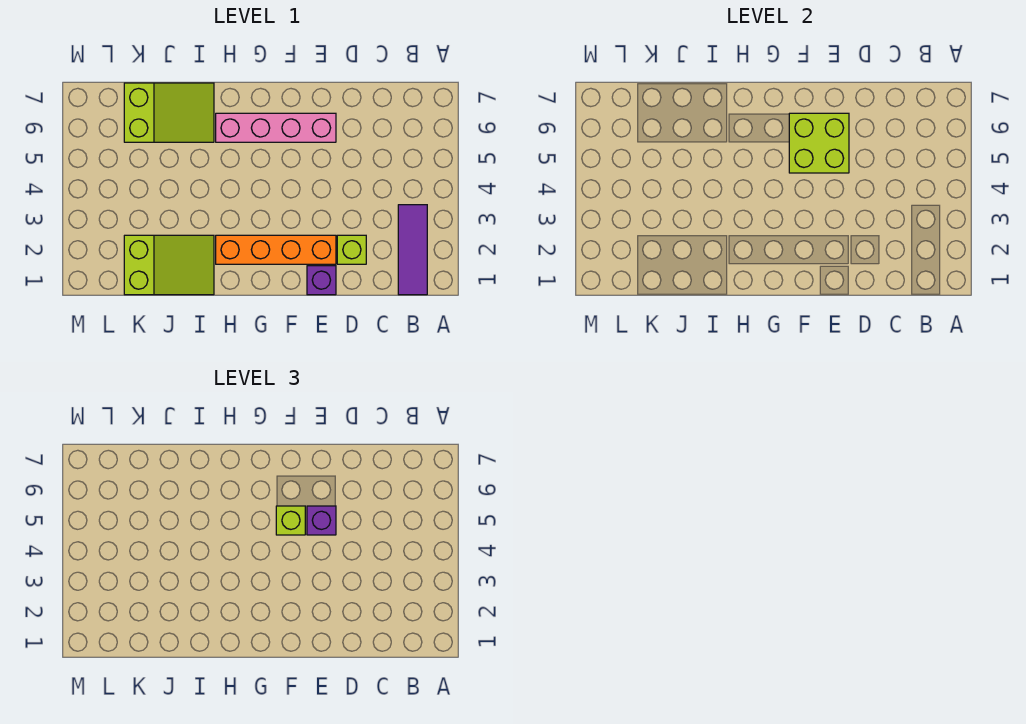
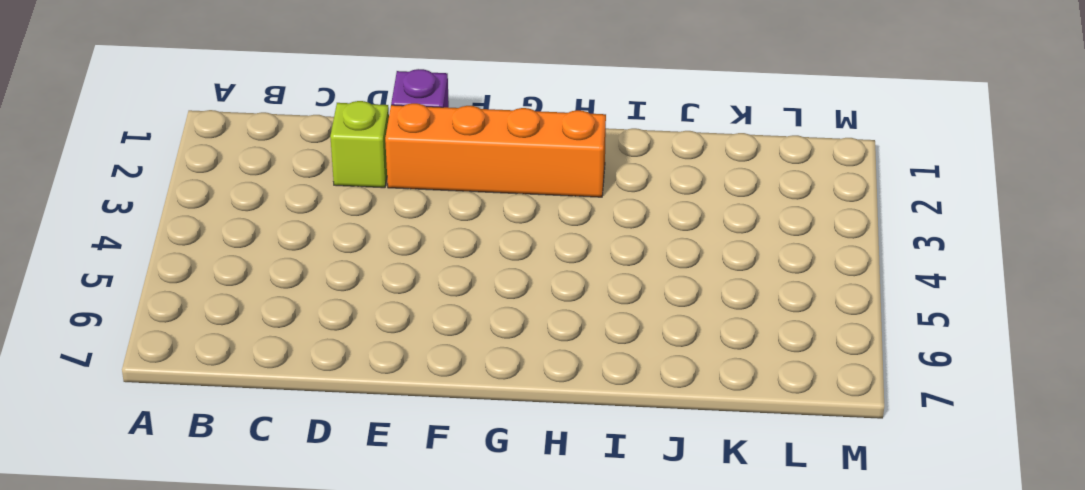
none -> purple tile B1:B3 level 1
none -> pink brick E6:H6 level 1

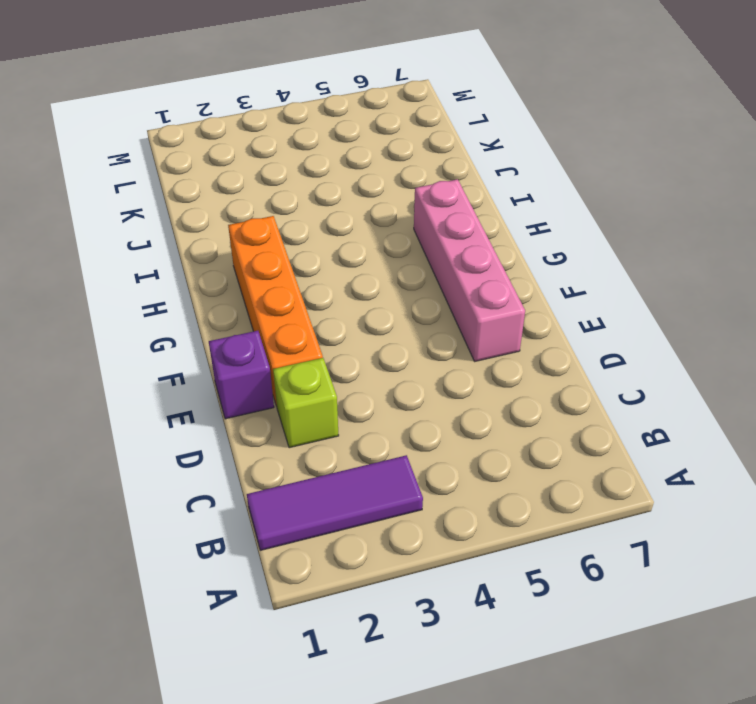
none -> lime slope I1:K2 level 1 top K
none -> lime slope I6:K7 level 1 top K

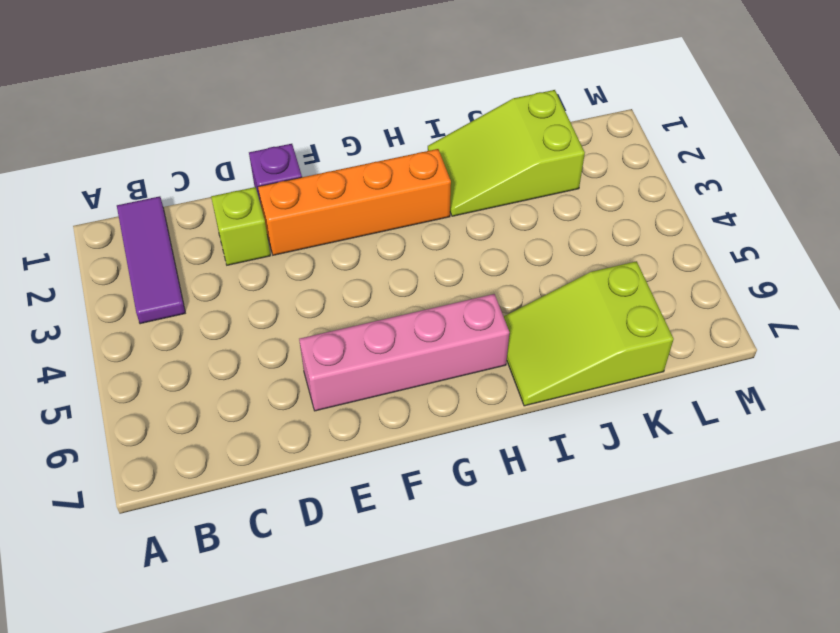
none -> lime brick E5:F6 level 2
none -> purple brick E5 level 3

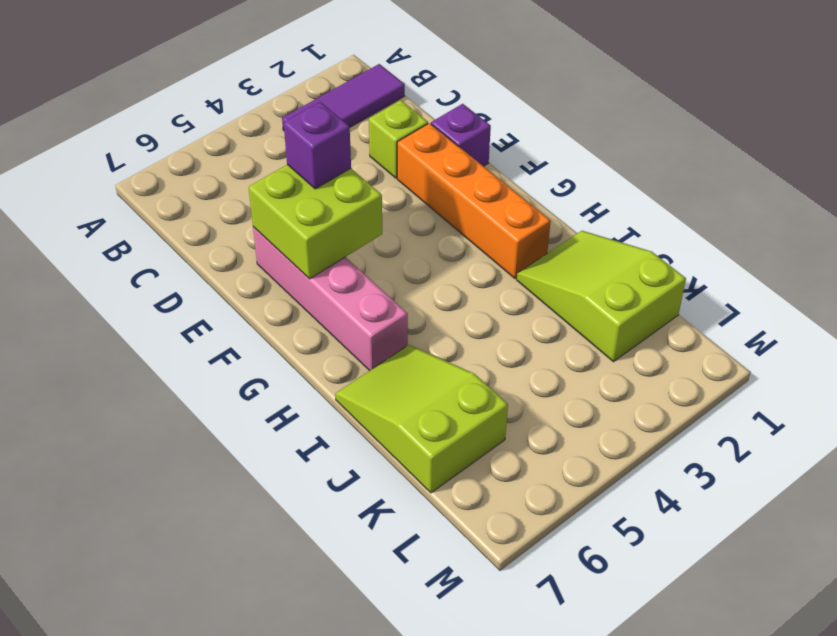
none -> lime brick F5 level 3

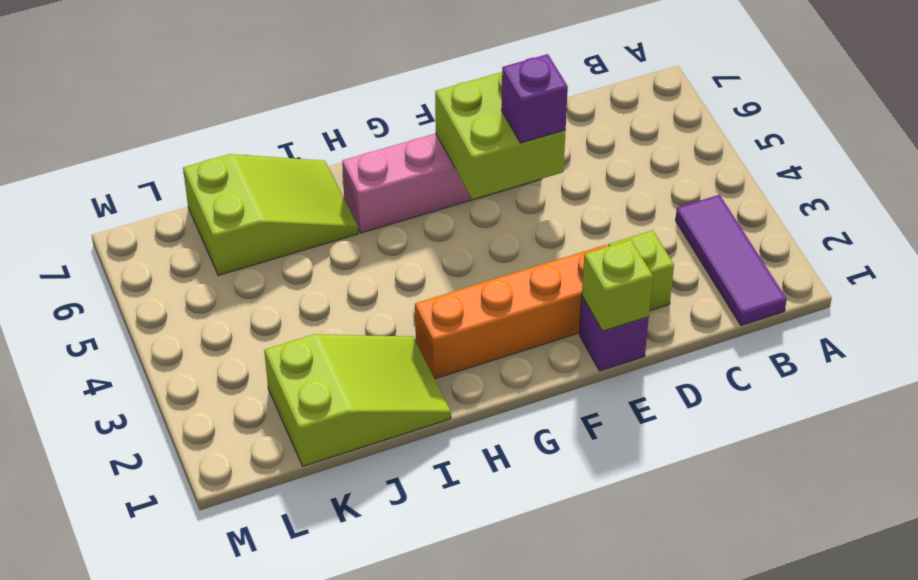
lime brick E1 level 2 -> lime brick F5 level 3

